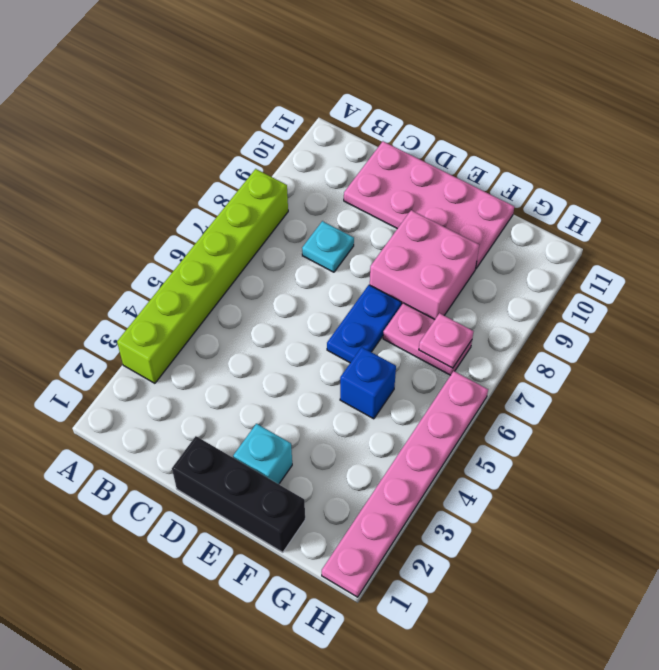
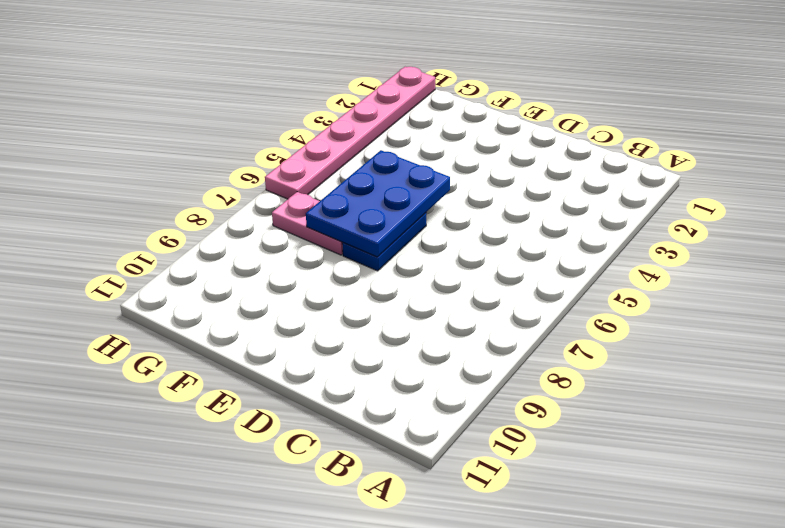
blue plate E5:F7 level 2 -> none
none -> lime brick A3:A8 level 1
none -> cyan plate C8 level 1

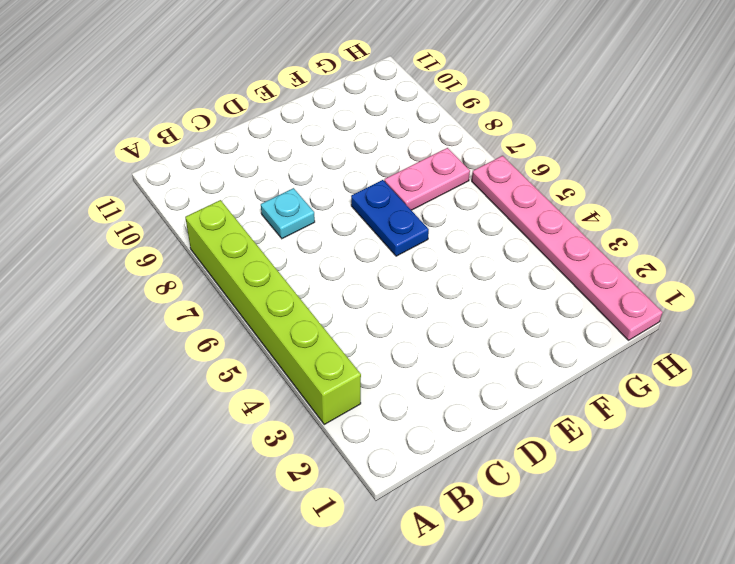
none -> pink plate C10:F11 level 1
none -> black brick D1:F1 level 1

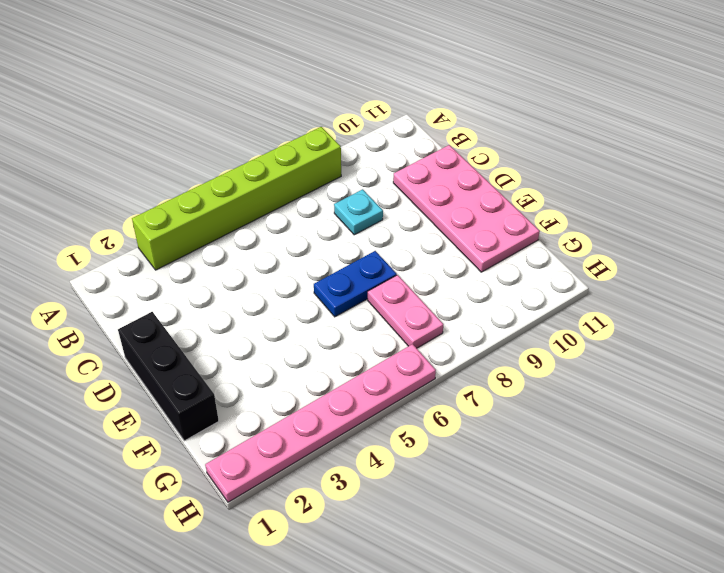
none -> cyan brick E2 level 1
none -> pink brick E8:F9 level 1

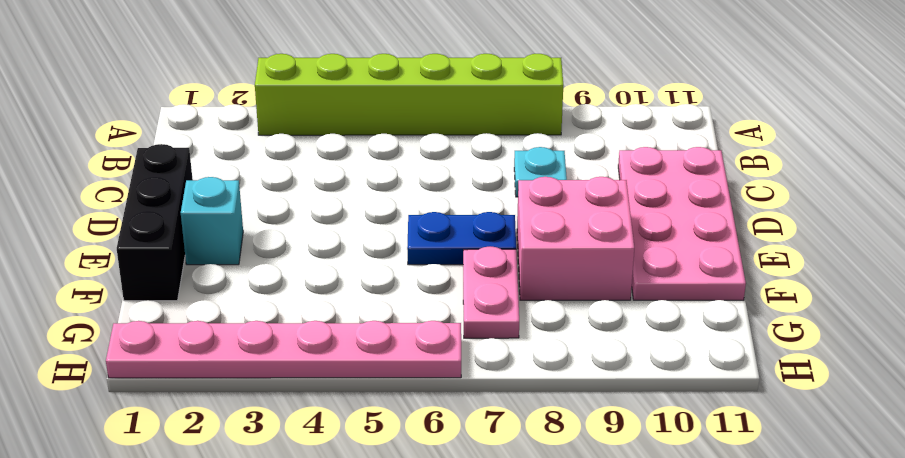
none -> blue brick F5 level 1
none -> pink plate G7 level 2

